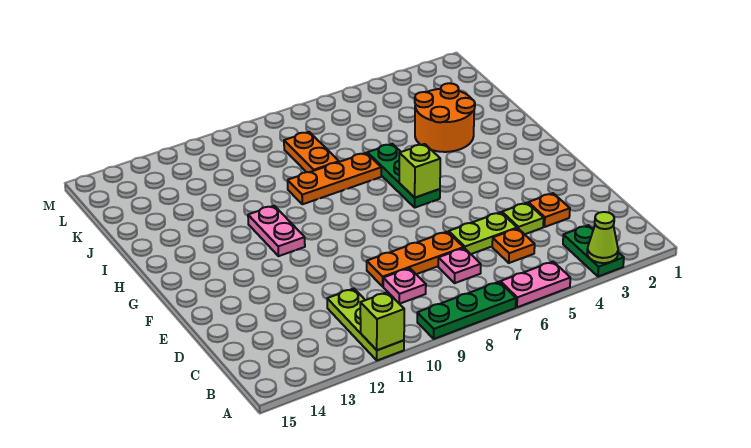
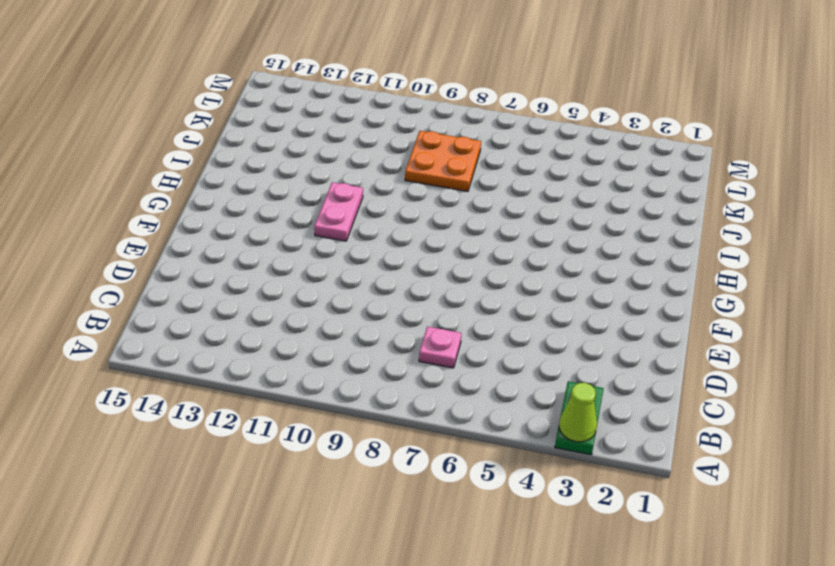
orange plate J8:K9 level 1 -> orange plate J8:K8 level 1
none -> pink plate A5:A6 level 1
none -> green plate A7:A9 level 1
none -> lime plate A11:C11 level 1

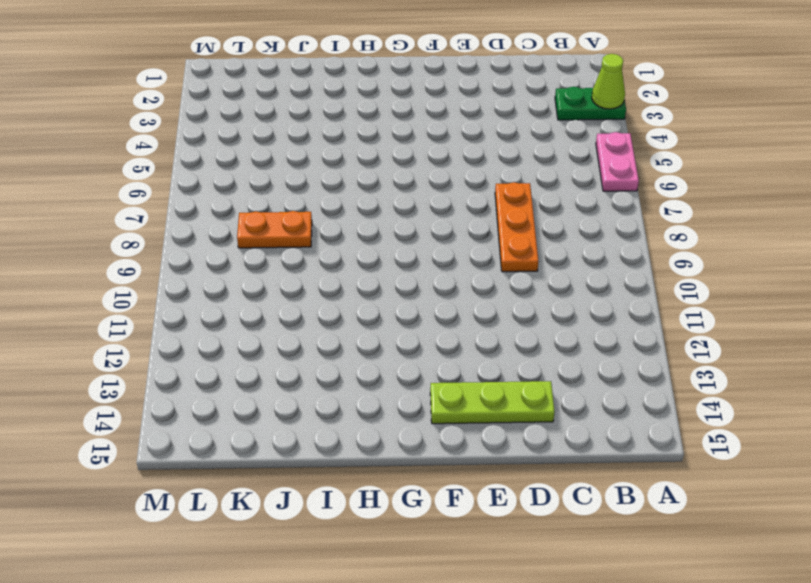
lime plate D14:F14 level 1 -> lime plate A11:C11 level 1
none -> green plate A7:A9 level 1
none -> orange plate C5 level 1
none -> pink plate C7 level 1

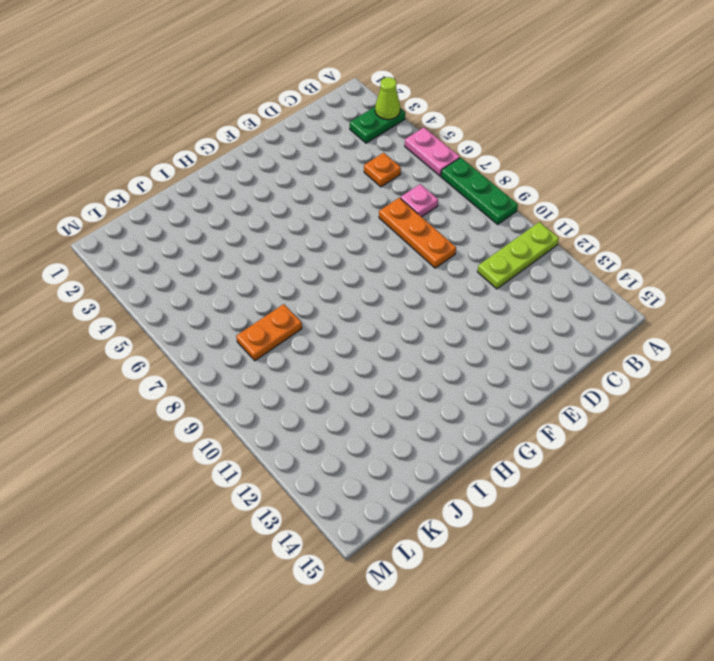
none -> pink plate C9 level 1
none -> orange plate D3 level 1
none -> lime plate D4 level 1

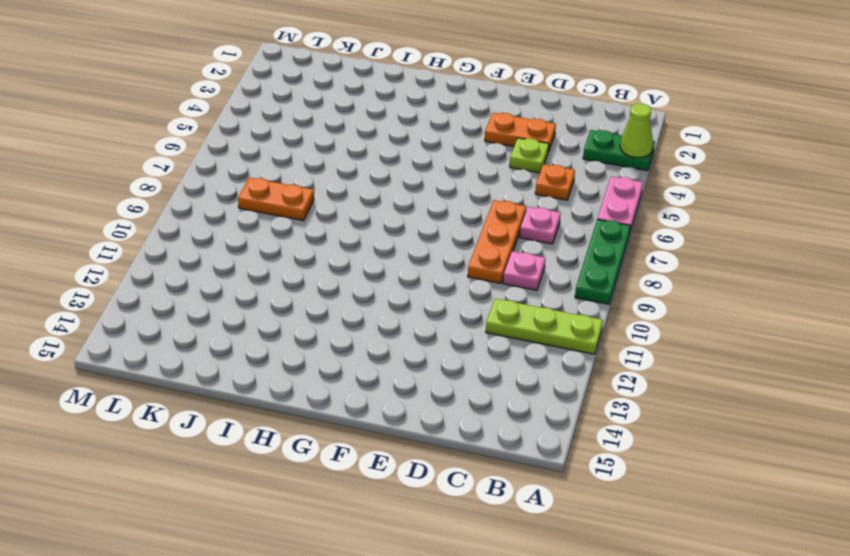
orange plate D3:E3 level 1 -> orange plate D3 level 1
none -> lime plate D5:D6 level 1
none -> green plate G6:I6 level 1
none -> pink plate G11:H11 level 1

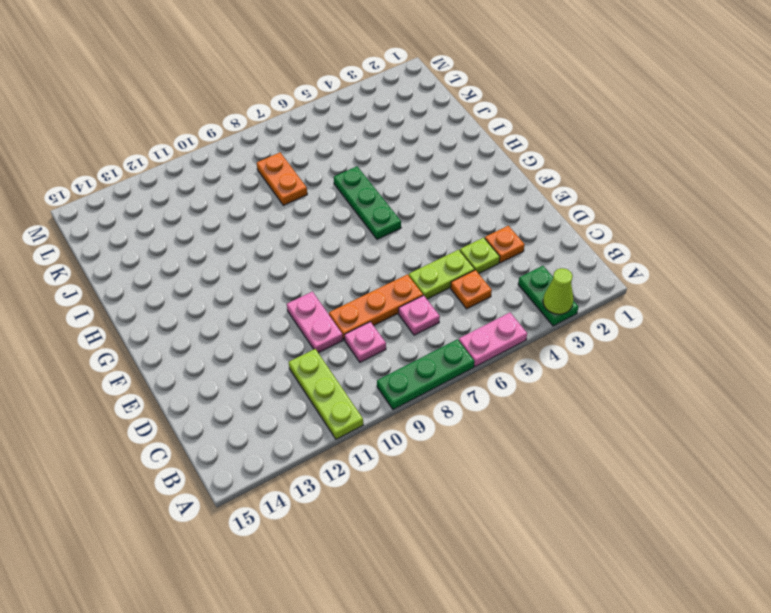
pink plate D10:E10 level 1 -> pink plate G11:H11 level 1
none -> orange round brick I3:J4 level 1
none -> orange plate I7:I9 level 1
none -> lime brick A11 level 2

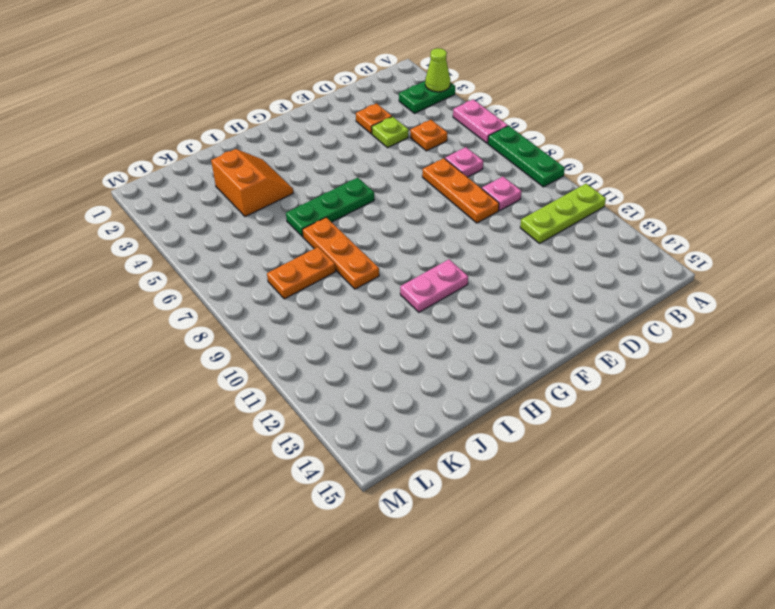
orange slope I3:J4 level 1 top J -> orange round brick I3:J4 level 1
none -> lime plate D5:D6 level 1
none -> lime brick A11 level 2
none -> lime brick G6 level 2

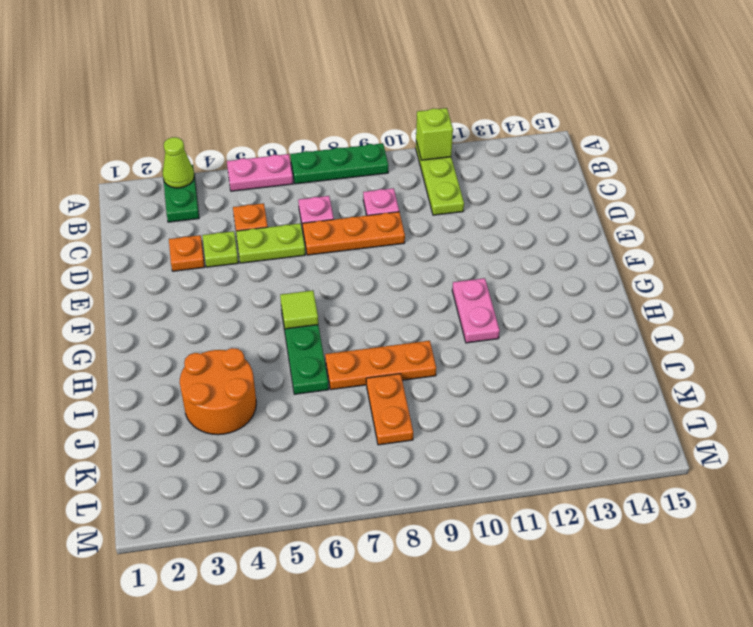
lime tile G6 level 2 -> lime brick G6 level 2

